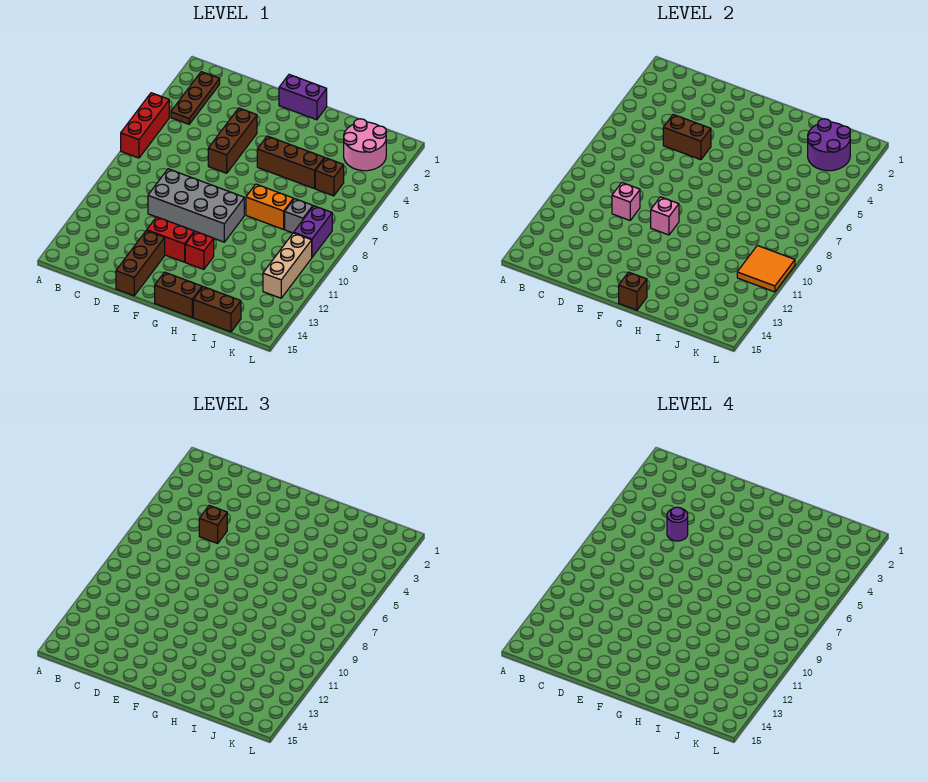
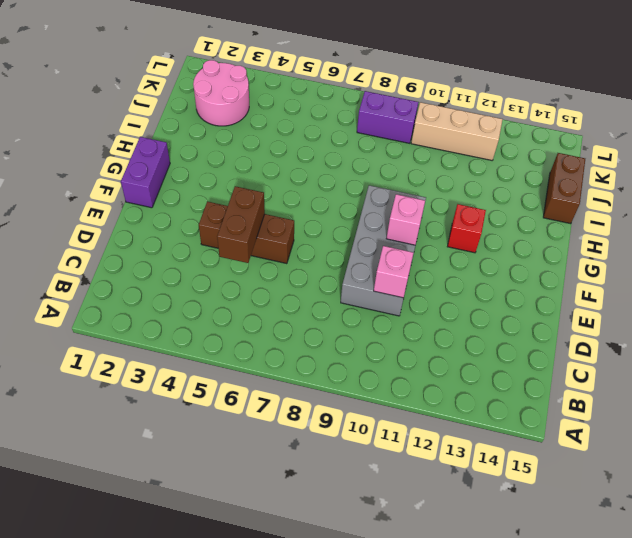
none -> red brick A5:A7 level 1
none -> brown plate B2:B4 level 1
none -> red brick E12:F12 level 1

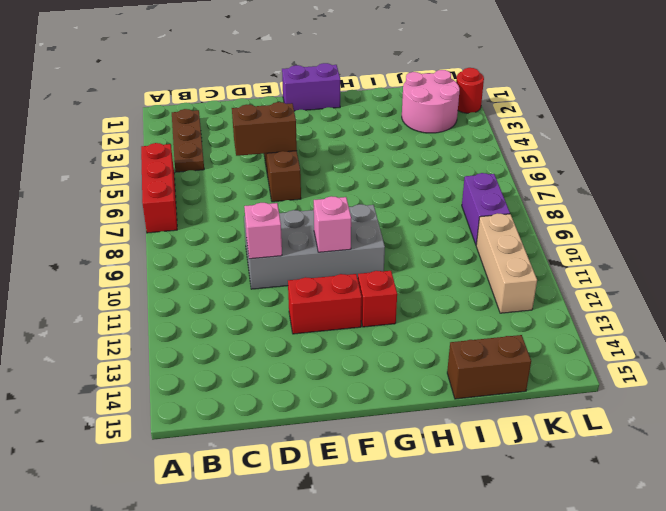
red round brick L2 level 1 -> none
none -> brown brick E13:E15 level 1
none -> brown brick G5:I5 level 1
none -> brown brick G15:H15 level 1

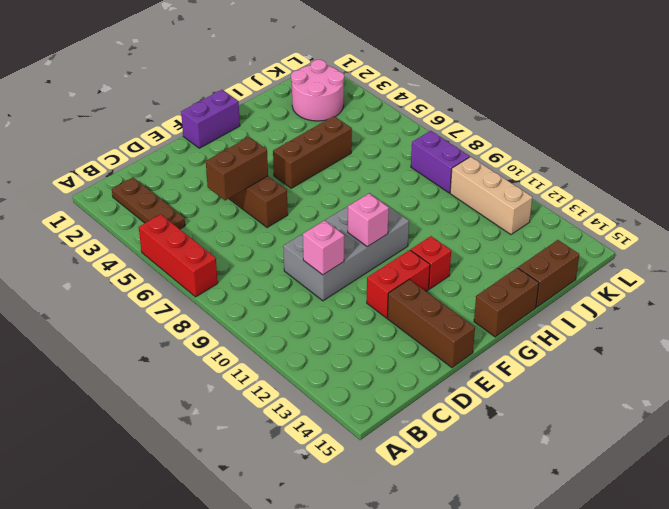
none -> orange brick H8:I8 level 1
none -> brown brick J5 level 1
none -> grey brick J8 level 1

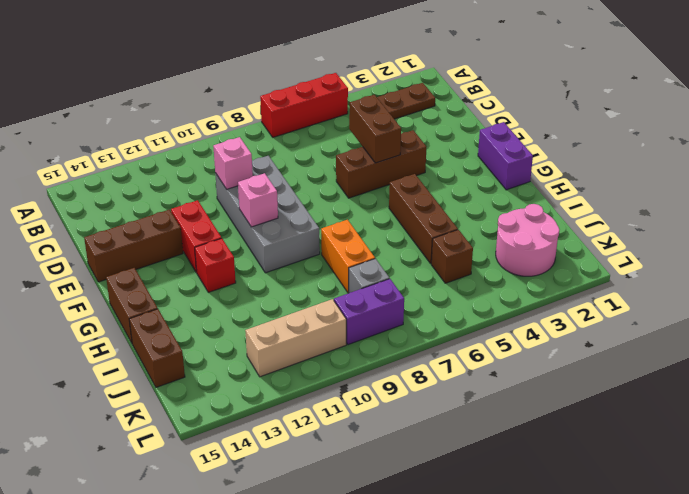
none -> brown brick G15 level 2
none -> purple round brick J2:K3 level 2
none -> orange tile K10:L11 level 2

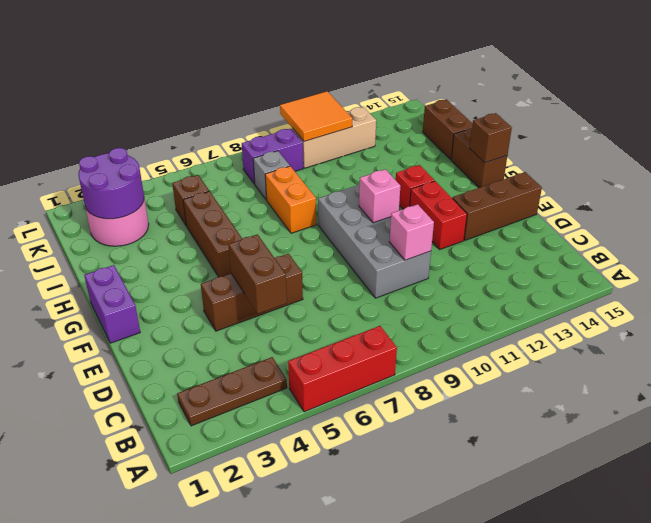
none -> brown brick D5 level 3
none -> purple round brick D5 level 4

